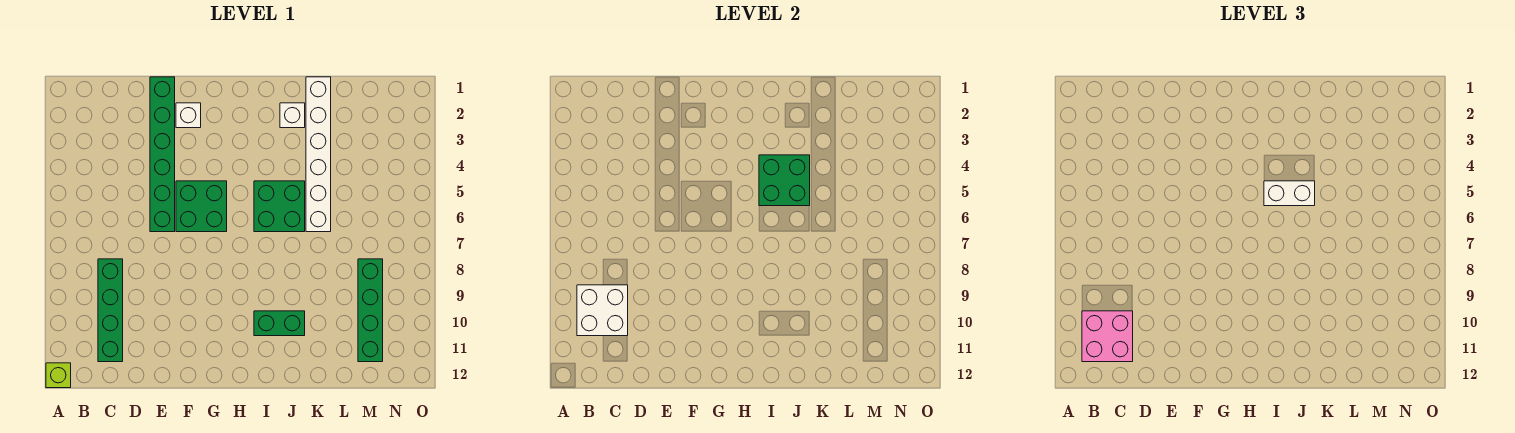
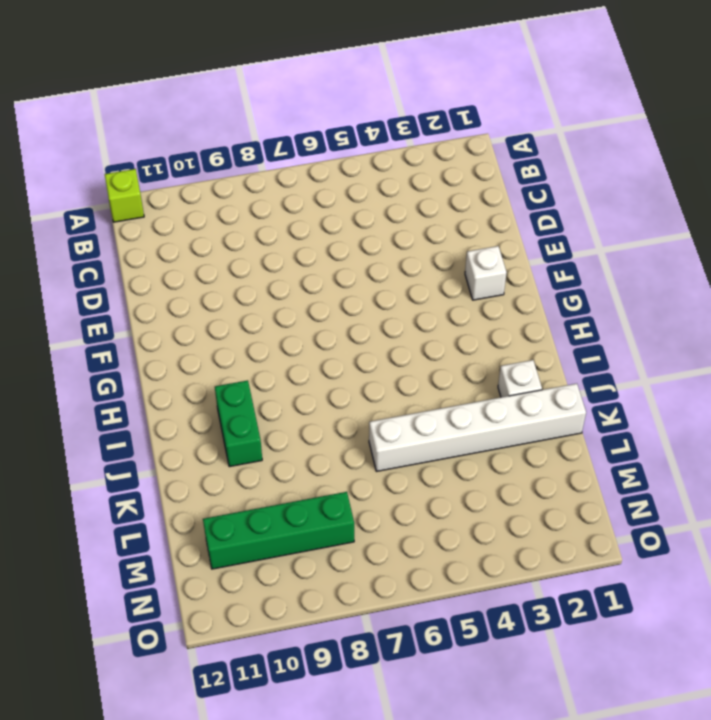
none -> green brick C8:C11 level 1
none -> green brick E1:E6 level 1
none -> green brick F5:G6 level 1

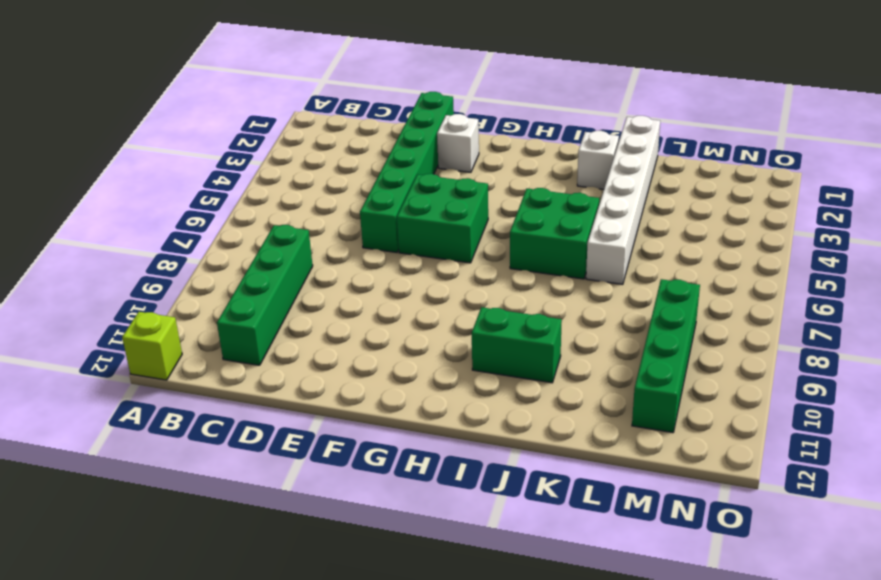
none -> white brick B9:C10 level 2
none -> green brick I4:J5 level 2
none -> pink brick B10:C11 level 3

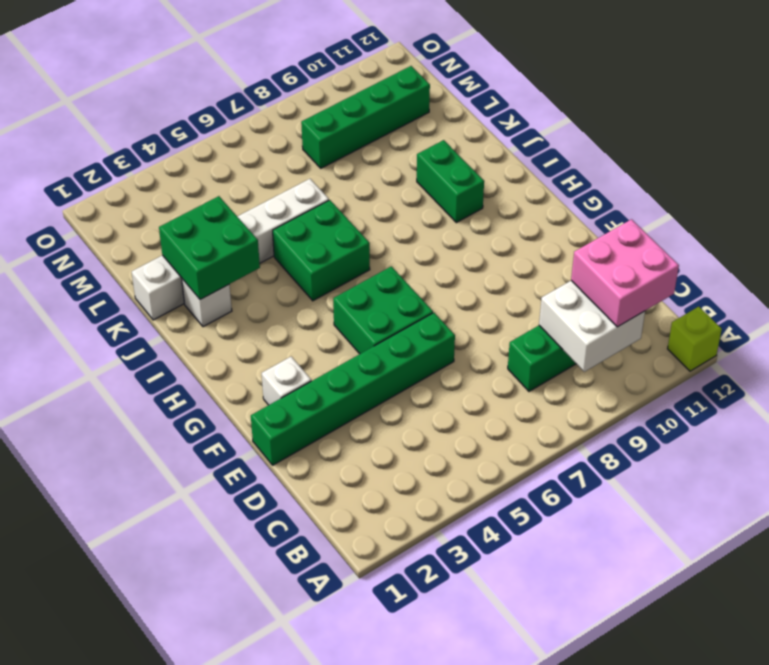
green brick J2:K3 level 2 -> green brick I4:J5 level 2
none -> white brick I5:J5 level 3

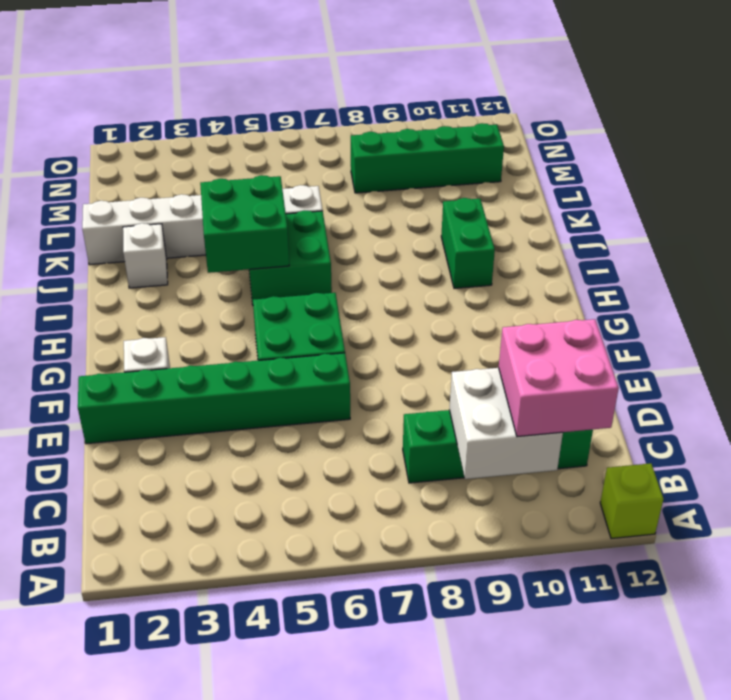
none -> white brick I5:J5 level 3

